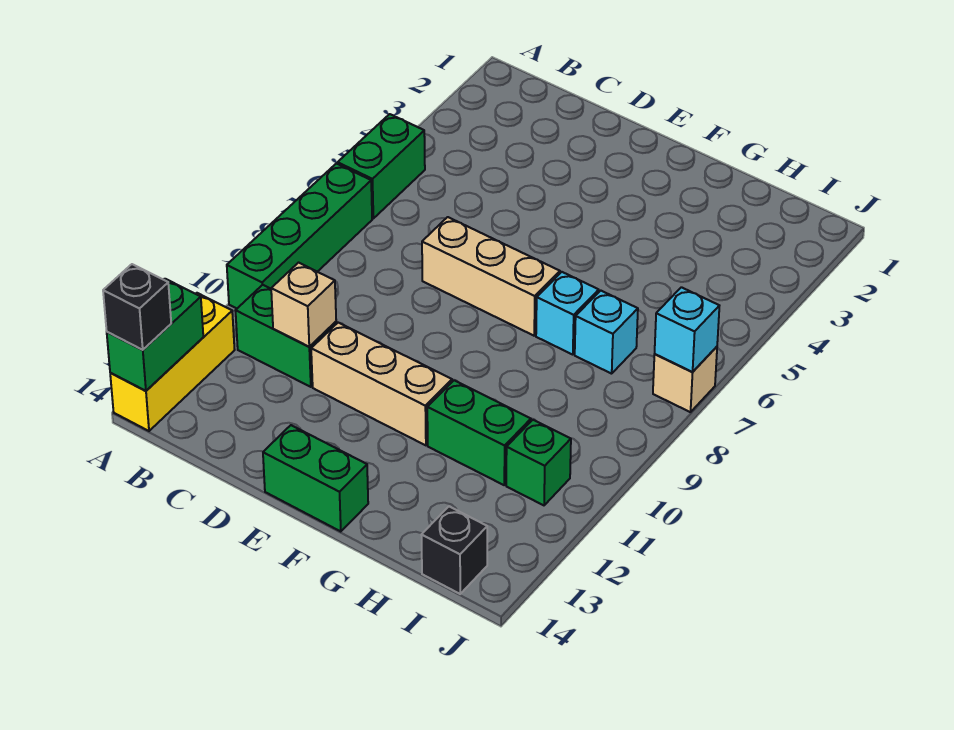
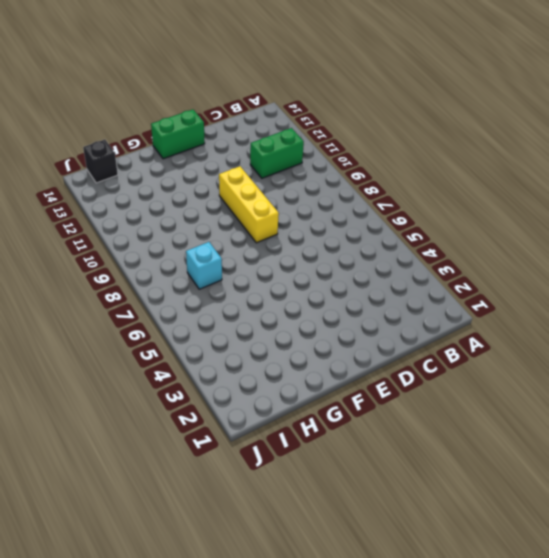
yellow brick E8:E10 level 1 -> yellow brick A12:A14 level 1
none -> green brick A5:A6 level 1
none -> green brick A7:A10 level 1
none -> tan brick D7:F7 level 1

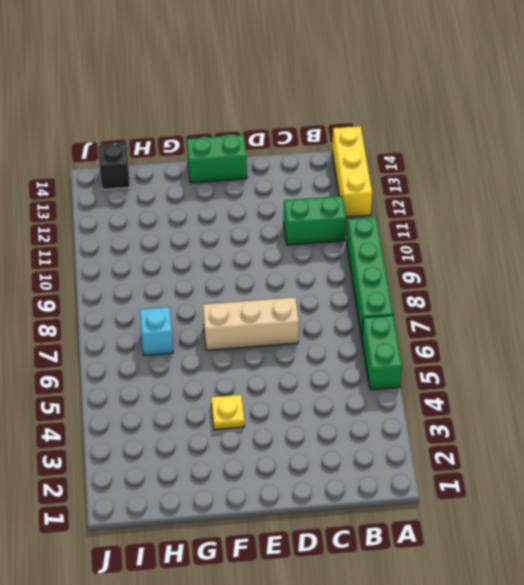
yellow plate F4 level 1 -> none
none -> tan brick D11:F11 level 1
none -> cyan brick G7 level 1
none -> green brick G11:H11 level 1

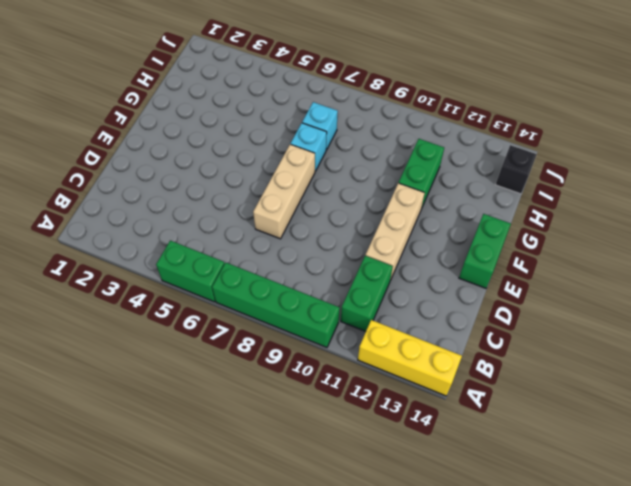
none -> green brick I11 level 1
none -> tan brick J7 level 1
none -> green brick A13:A14 level 2

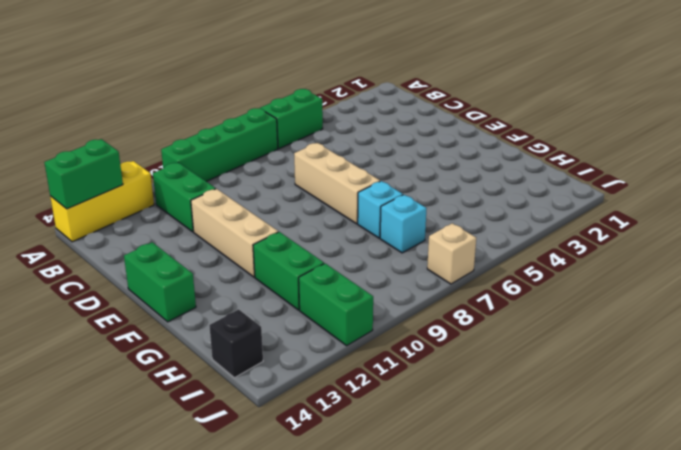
green brick I11:J11 level 1 -> green brick I11 level 1
none -> tan brick C11 level 2
none -> cyan brick J7 level 2
none -> black brick A14 level 3

